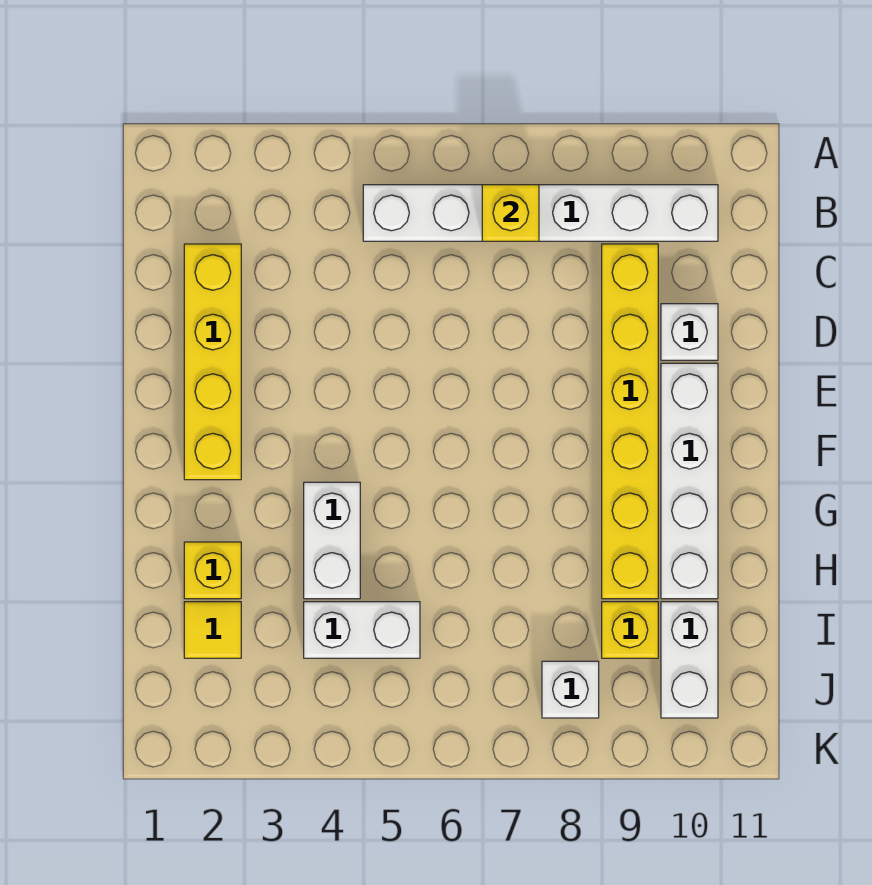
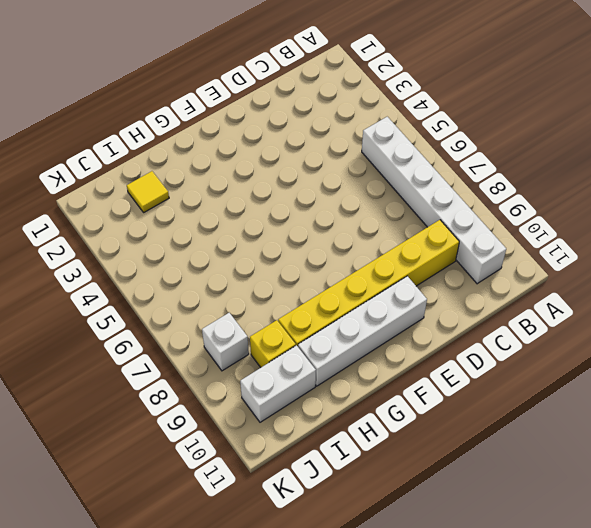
none -> yellow brick C2:F2 level 1
none -> white brick D10 level 1
none -> white brick G4:H4 level 1

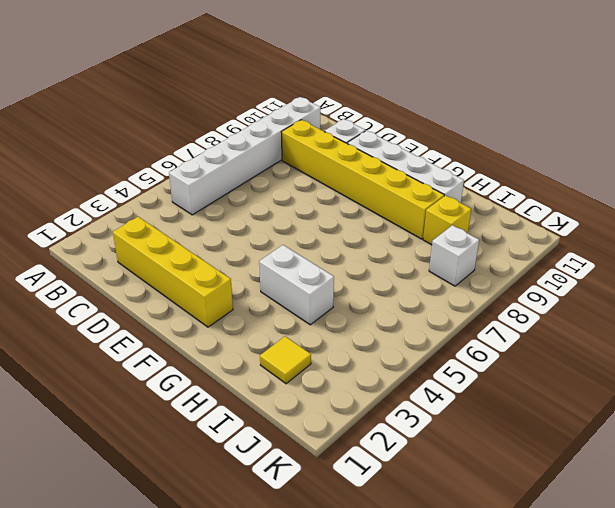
none -> yellow brick H2 level 1
none -> white brick I4:I5 level 1
none -> white brick I10:J10 level 1

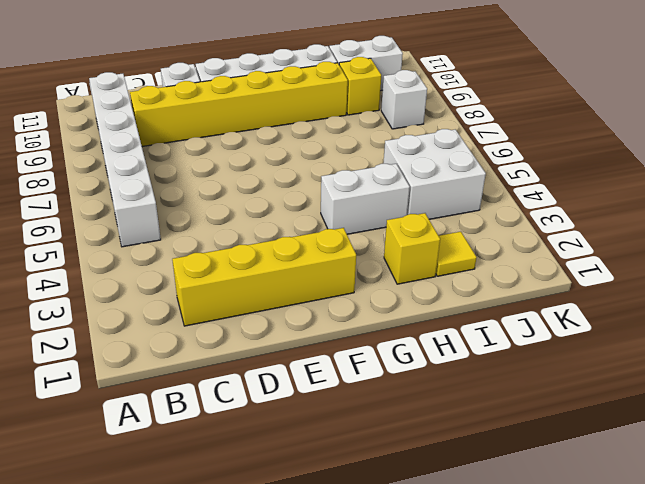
white brick I4:J5 level 1 -> white brick I4:I5 level 1
none -> yellow brick B7 level 2

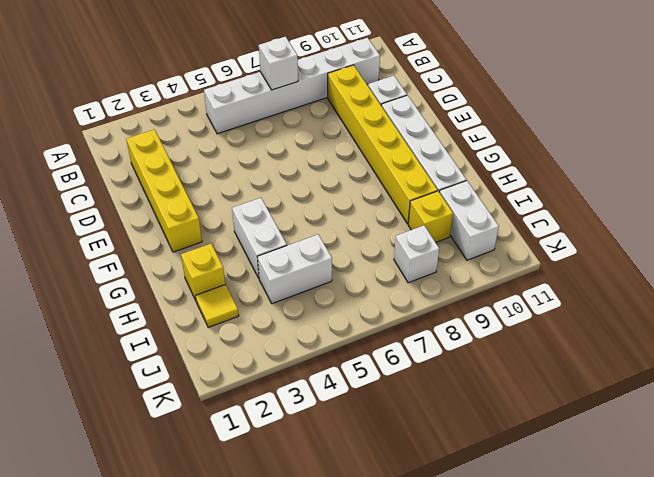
white brick B7 level 2 -> yellow brick B7 level 2

